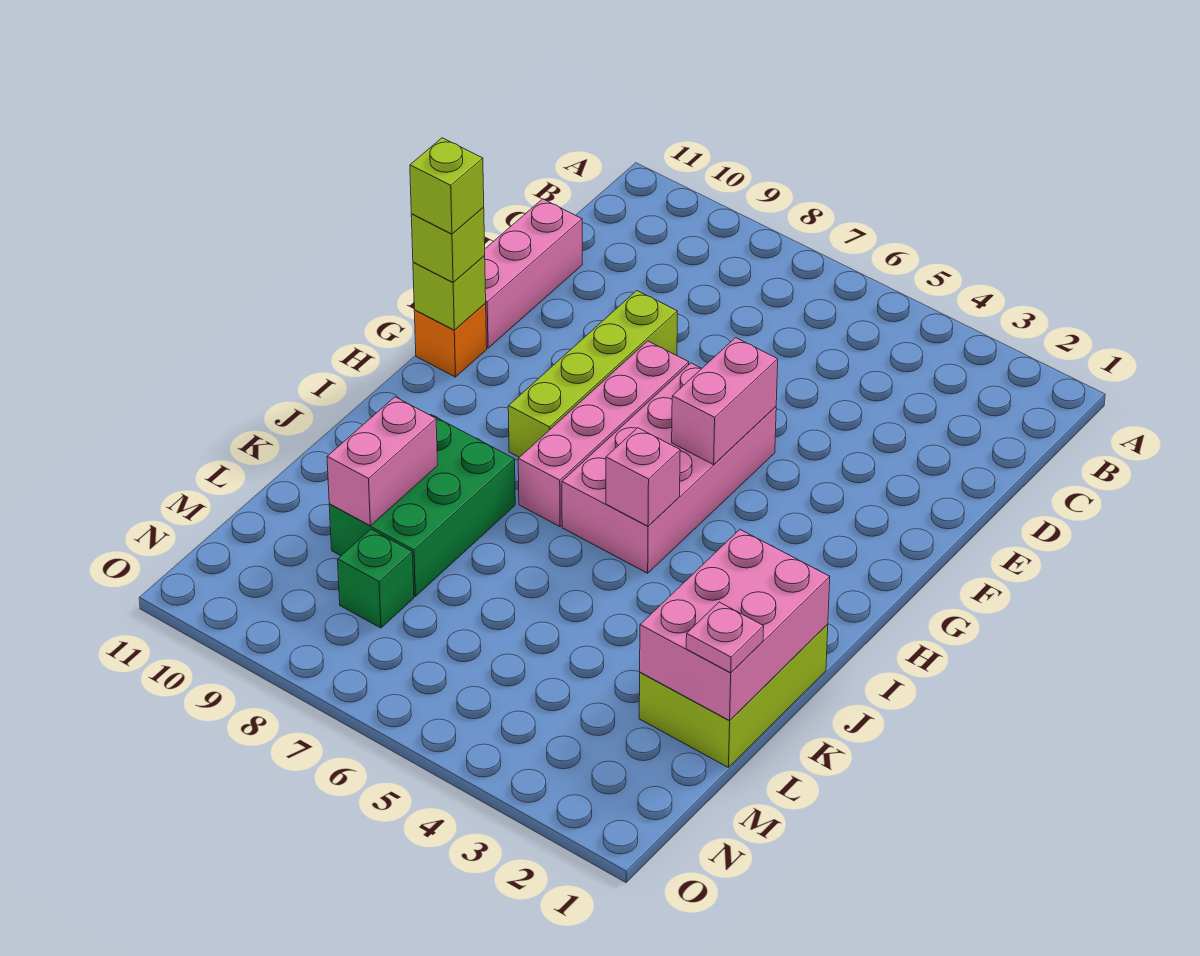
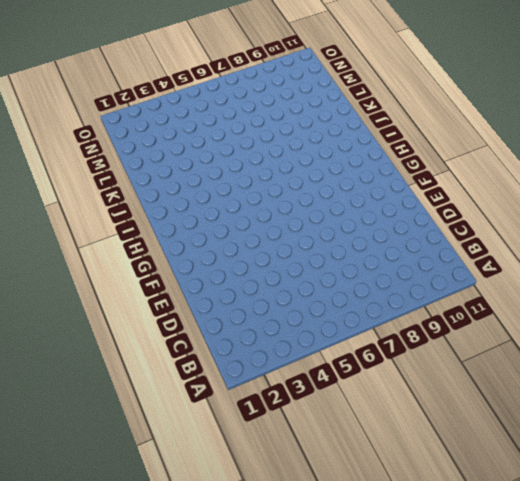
none -> pink brick D11:F11 level 1
none -> lime brick E8:H8 level 1
none -> pink brick F5:I6 level 1

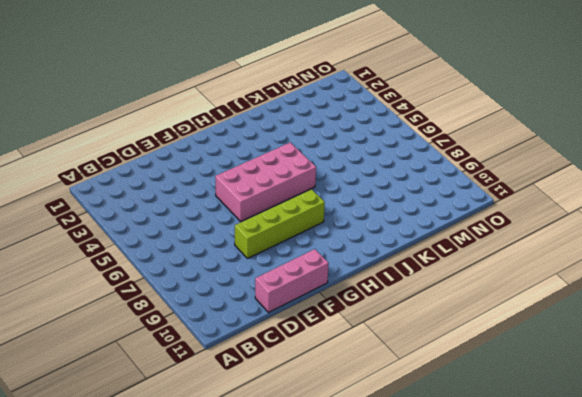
none -> pink brick F7:I7 level 1
none -> orange brick G11 level 1
none -> lime brick J1:L2 level 1

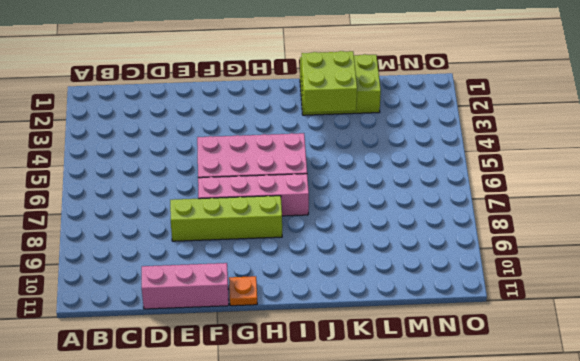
orange plate G11 level 1 -> orange brick G11 level 1
lime brick J2:K3 level 2 -> pink brick J1:L2 level 2
none -> green brick J8:L9 level 1
none -> green brick M8 level 1
none -> pink brick F5:G5 level 2

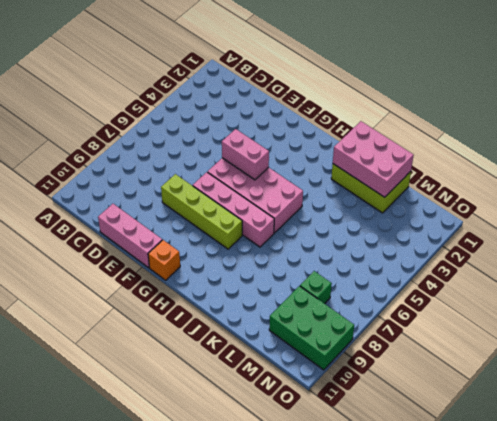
green brick M9:O10 level 1 -> green brick J8:L9 level 1
none -> lime brick G11 level 2
none -> pink brick I5 level 2
none -> pink brick K9:L9 level 2

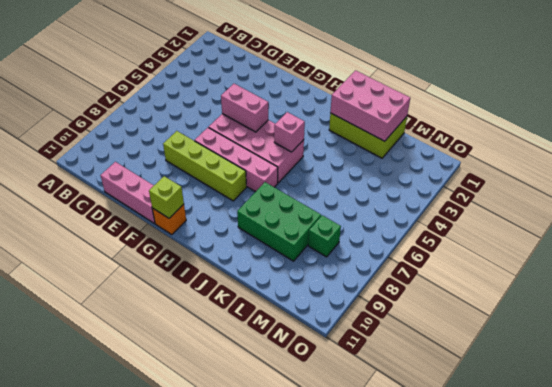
none -> pink brick K9:L9 level 2
none -> lime brick G11 level 3
none -> pink plate L1 level 3

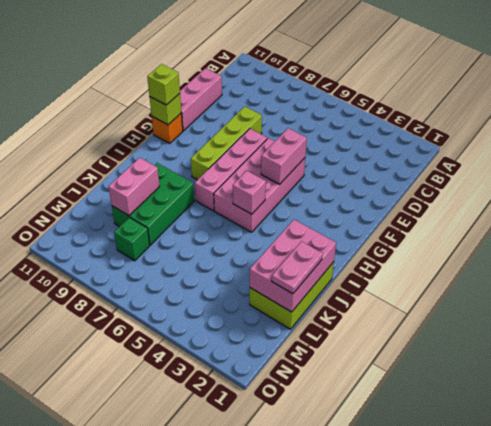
pink plate K1:L1 level 3 -> pink plate L1 level 3
none -> lime brick G11 level 4

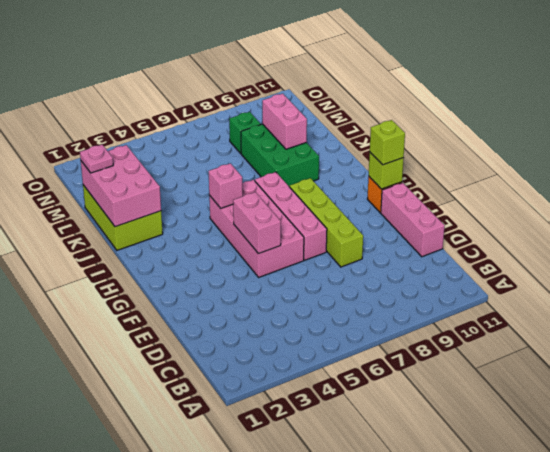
none -> lime brick G11 level 4

